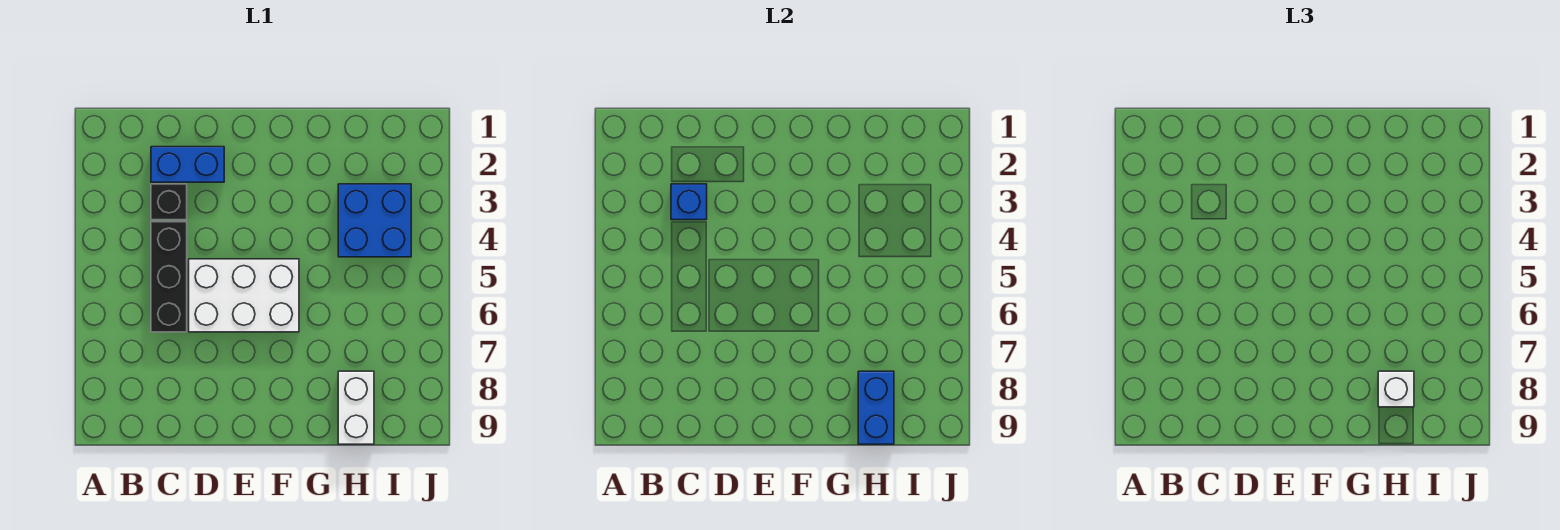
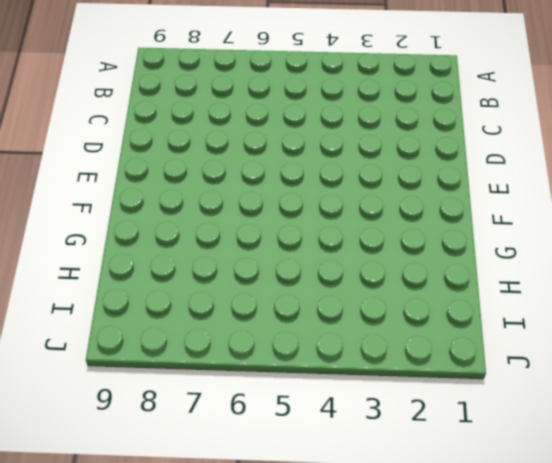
none -> blue brick C2:D2 level 1
none -> black brick C3 level 1

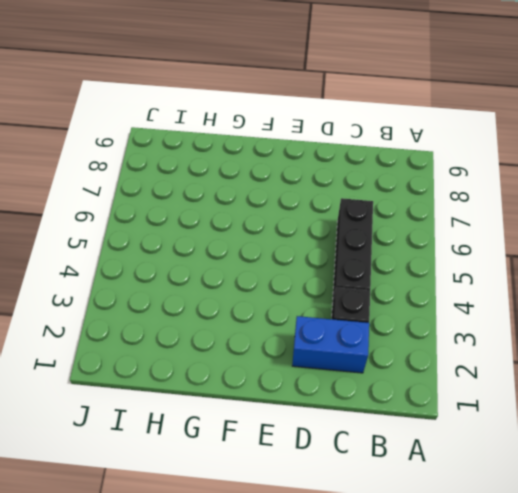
none -> white brick D5:F6 level 1
none -> blue brick H3:I4 level 1

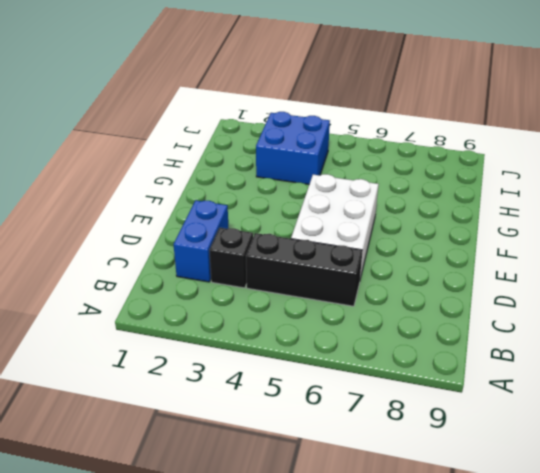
none -> white brick H8:H9 level 1
none -> blue brick C3 level 2

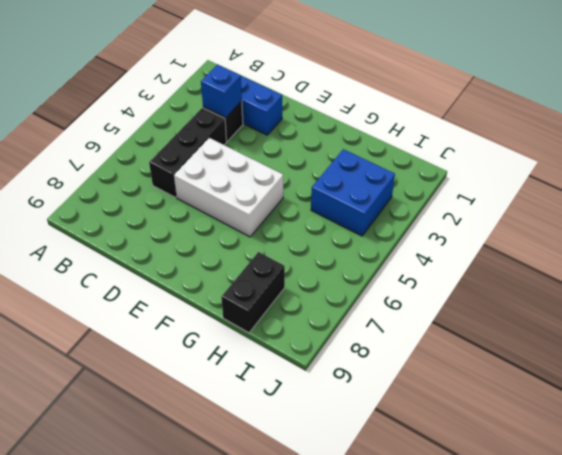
black brick H8:H9 level 1 -> white brick H8:H9 level 1
none -> blue brick H8:H9 level 2
none -> white brick H8 level 3

